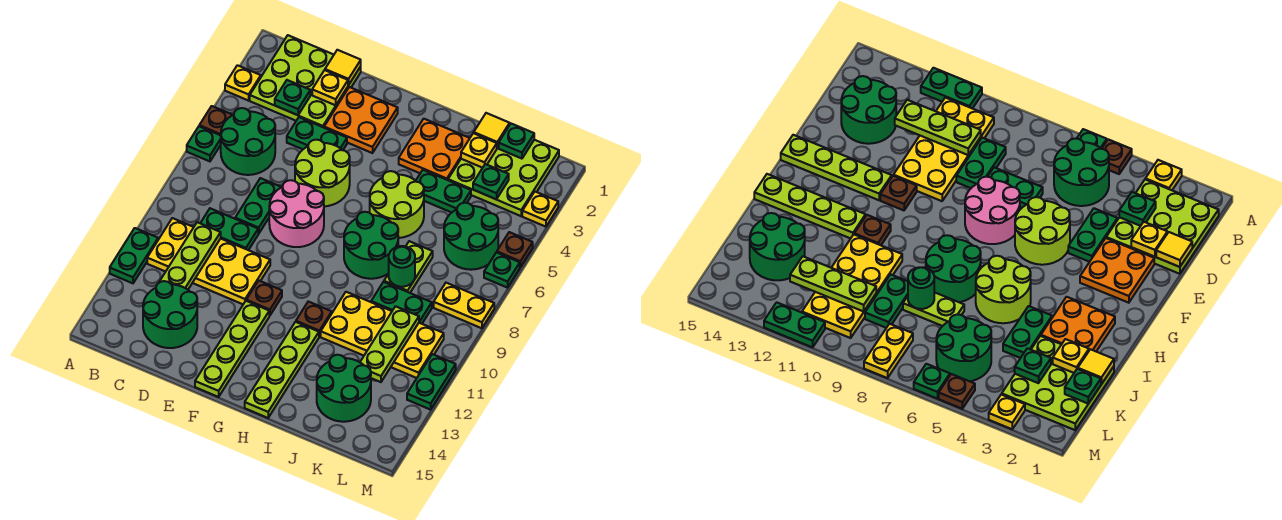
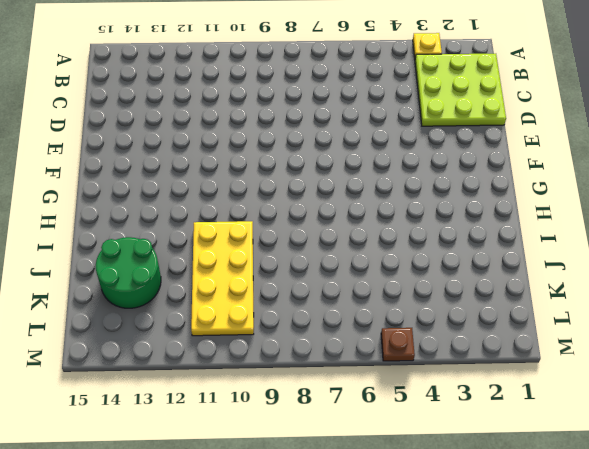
none -> brown plate A5 level 1
none -> green plate A6 level 1
none -> green plate A11:A12 level 1
none -> green round brick B5:C6 level 1

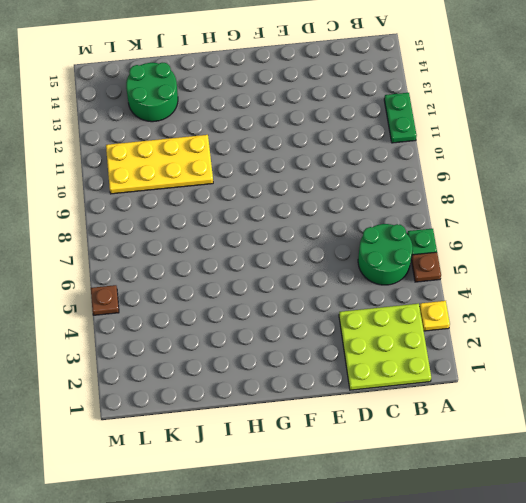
none -> yellow plate B10:E11 level 1
none -> green plate C9:D9 level 1
none -> green round brick C13:D14 level 1
none -> green plate D4:E4 level 1

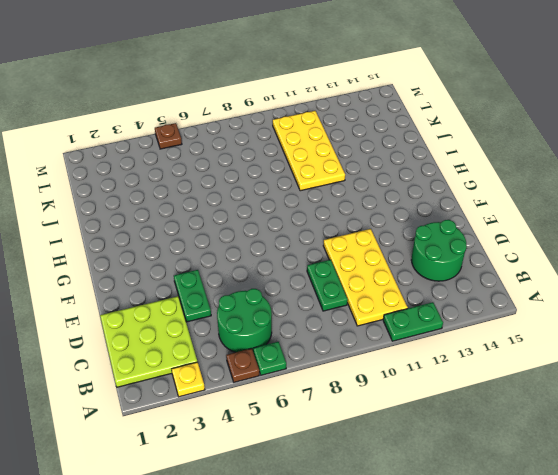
none -> green plate D7:D8 level 1
none -> orange plate E2:F3 level 1
none -> lime round brick E5:F6 level 1
none -> pink round brick E7:F8 level 1

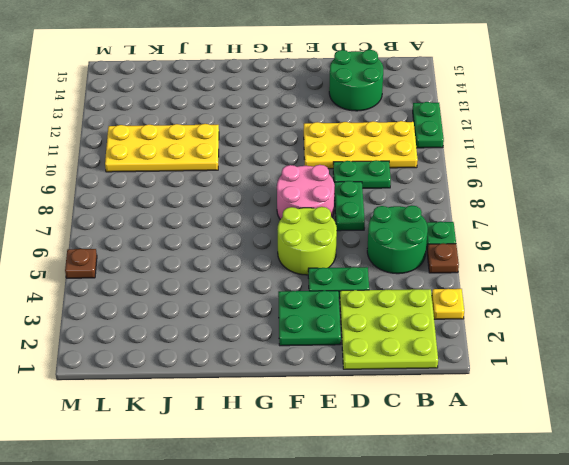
green plate E2:F3 level 1 -> orange plate E2:F3 level 1
none -> brown plate F11 level 1
none -> lime plate F12:F15 level 1
none -> orange plate H2:I3 level 1
none -> lime round brick H5:I6 level 1

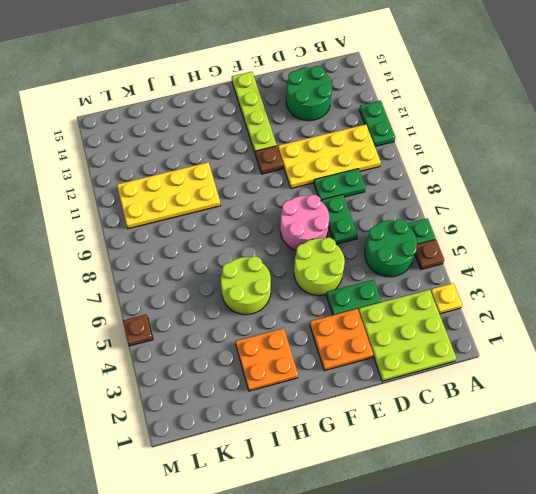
none -> green round brick H7:I8 level 1
none -> brown plate H11 level 1
none -> lime plate H12:H15 level 1
none -> green plate I4:J4 level 1

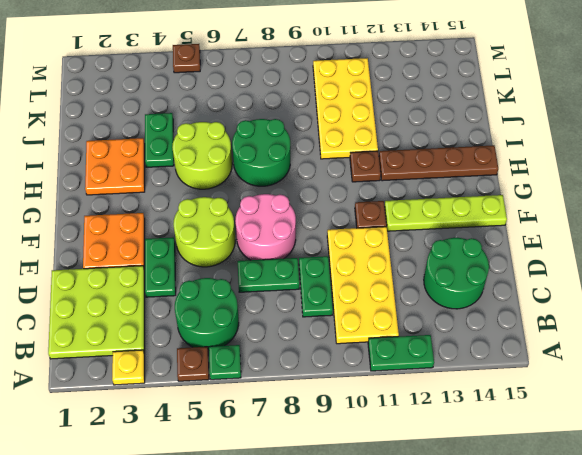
brown plate H12:H15 level 1 -> lime plate H12:H15 level 1
none -> lime plate J1:L3 level 1
none -> lime plate J7:J8 level 1
none -> green plate J9:K9 level 1
none -> green round brick J13:K14 level 1

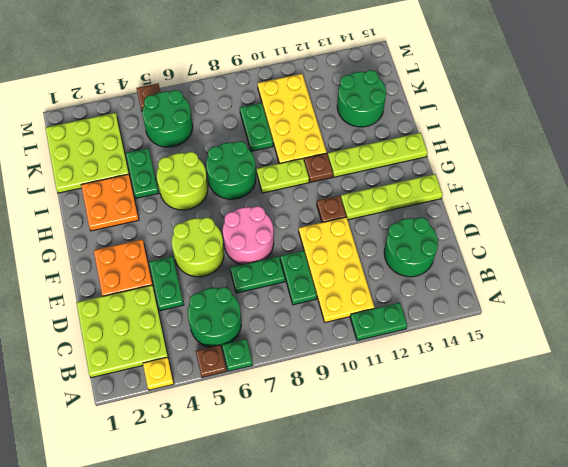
lime plate H9:H10 level 1 -> lime plate J7:J8 level 1
none -> yellow plate L8:M8 level 1
none -> yellow plate M3 level 1
none -> green plate M6 level 1
none -> green plate M11:M12 level 1

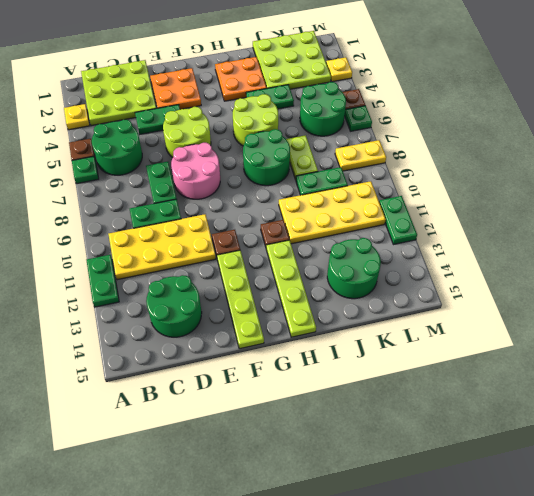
none -> green plate C3 level 2
none -> lime plate C10:C12 level 2
none -> yellow tile D1 level 2
none -> yellow plate D2 level 2

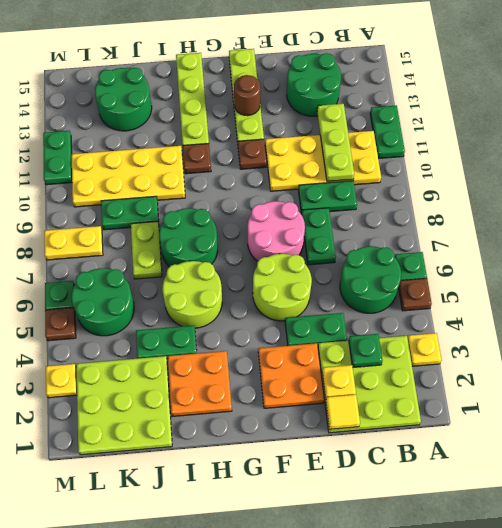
brown round brick F13 level 2 -> none
none -> yellow tile J1 level 2
none -> yellow plate J2 level 2
none -> green round brick J8 level 2
none -> green plate K1 level 2

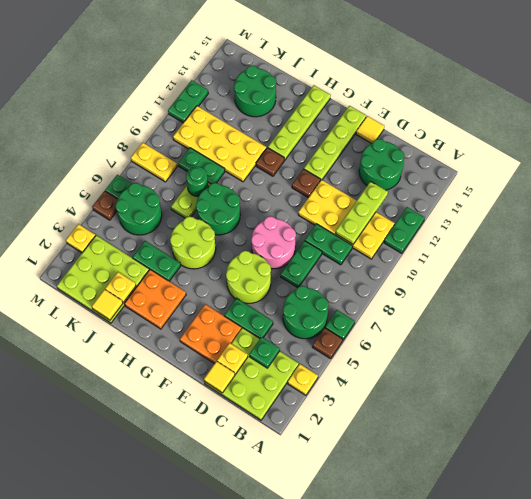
yellow tile E15 level 1 -> none
none -> green plate K1 level 2
none -> green plate K3 level 2
none -> lime plate K10:K12 level 2

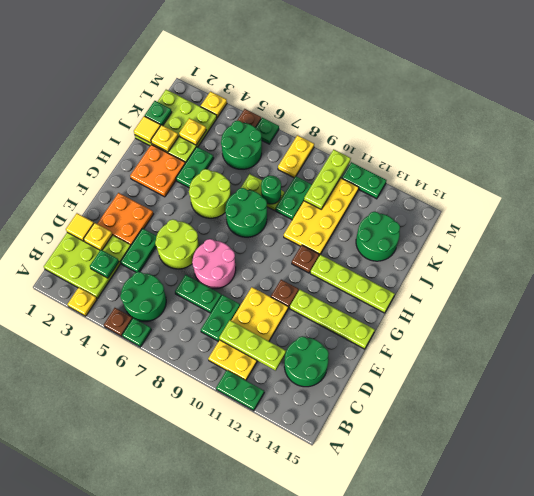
yellow plate K3 level 2 -> green plate K3 level 2
lime plate K10:M10 level 2 -> lime plate K10:K12 level 2

